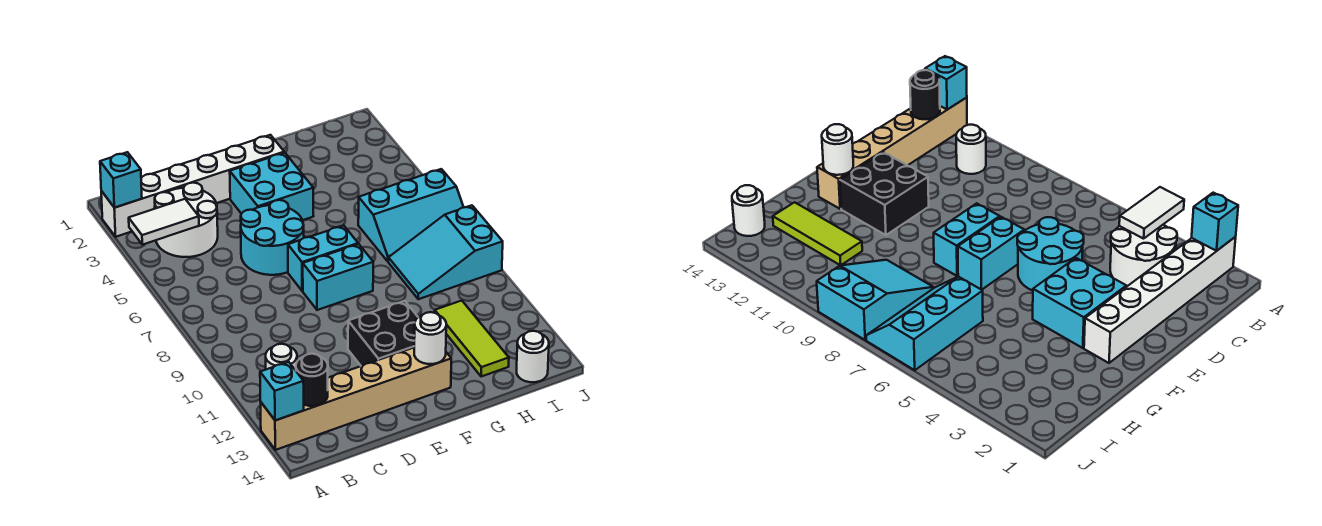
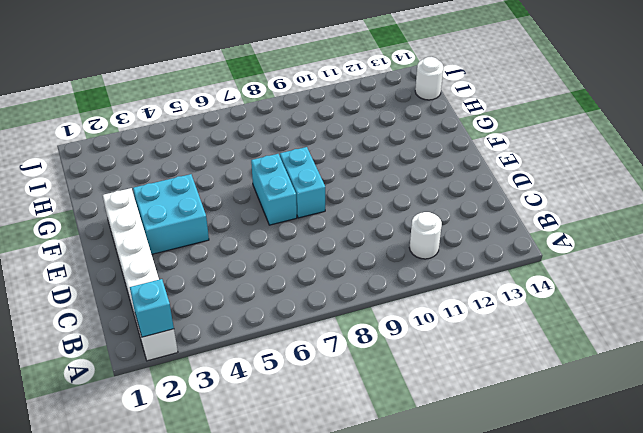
none -> tan brick A13:F13 level 1
none -> white round brick B3:C4 level 1
none -> cyan round brick D5:E6 level 1

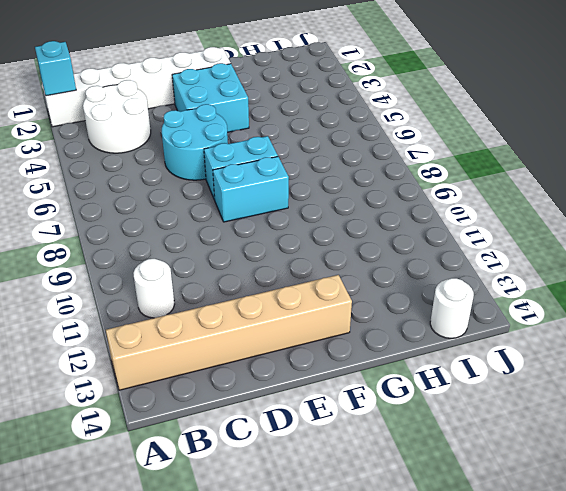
none -> black brick E11:F12 level 1
none -> cyan slope H6:J7 level 1 top 6
none -> cyan slope H8:J9 level 1 top J

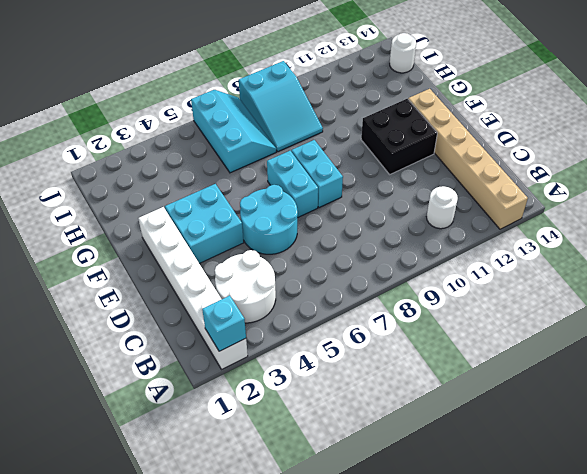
none -> lime tile H11:H13 level 1
none -> white tile A4:B4 level 2
none -> cyan brick A13 level 2

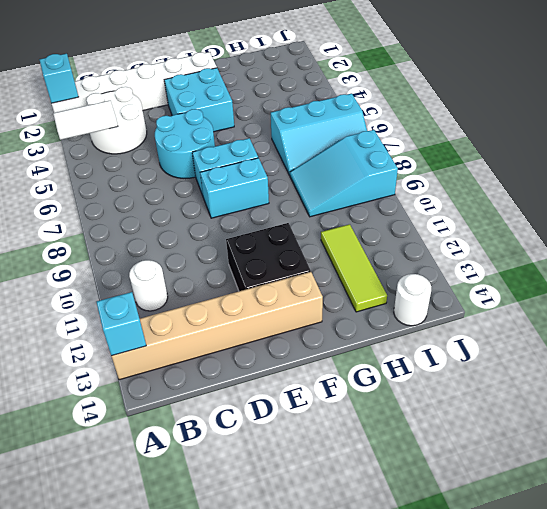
none -> black round brick B13 level 2
none -> white round brick F13 level 2

